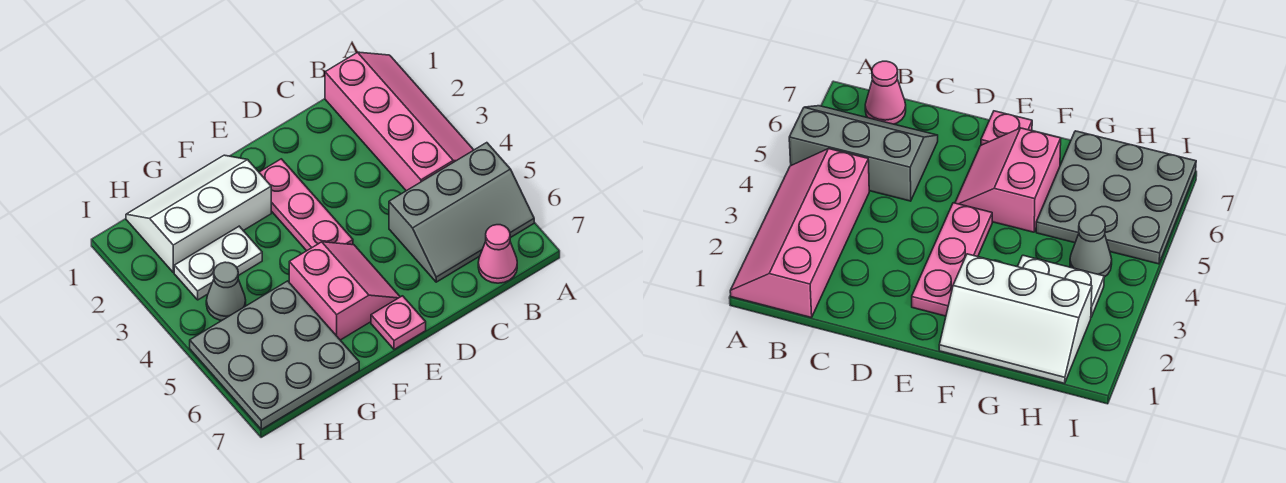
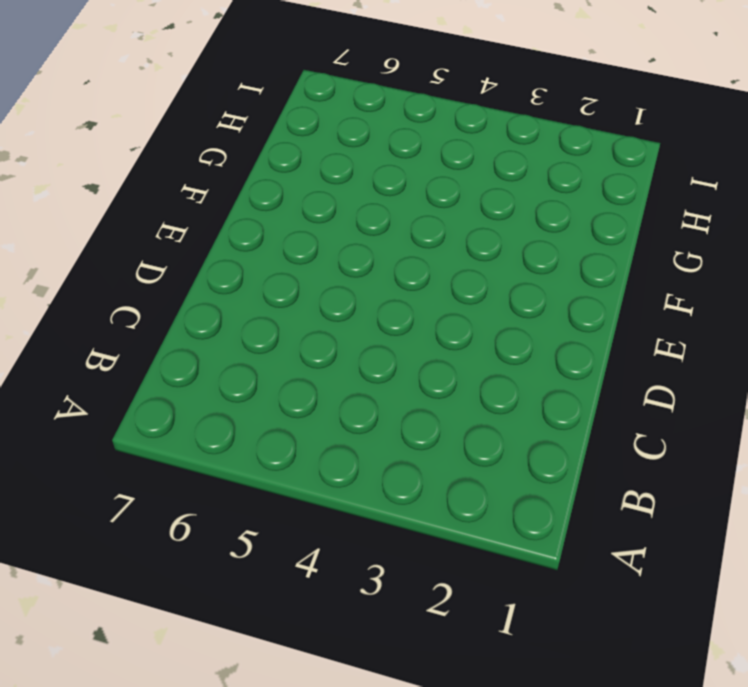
none -> pink slope A1:B4 level 1 top B
none -> grey slope A5:C6 level 1 top 5

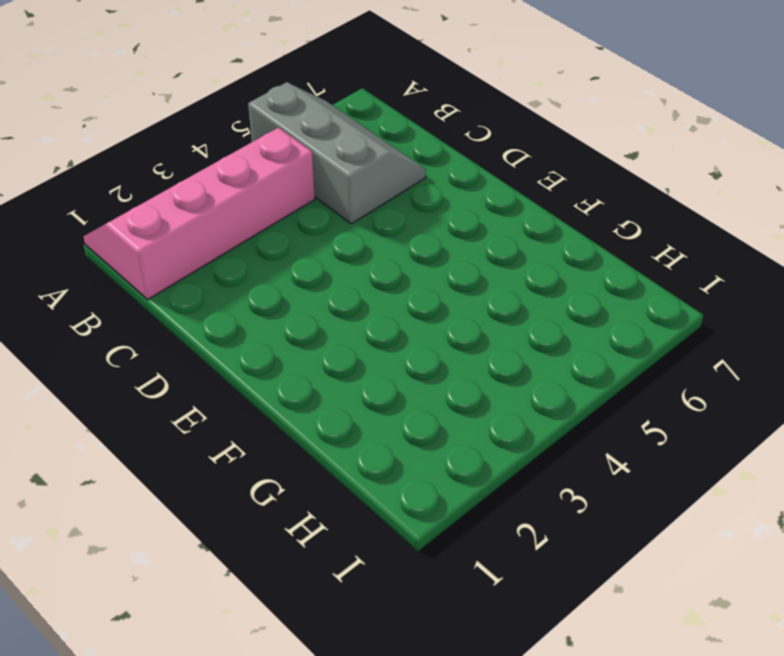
none -> pink cone B7 level 1
none -> pink plate E2:E4 level 1

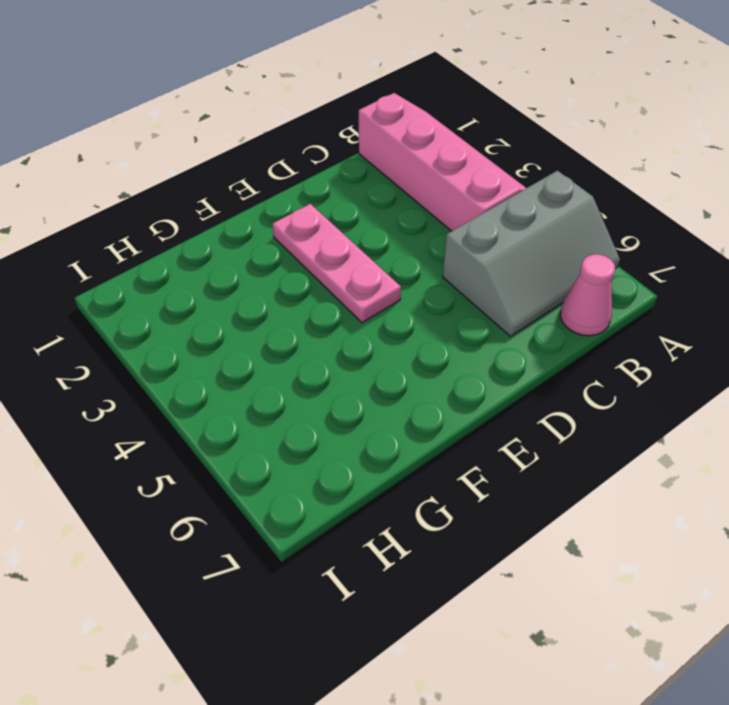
none -> pink slope E5:F6 level 1 top F
none -> pink plate E7 level 1

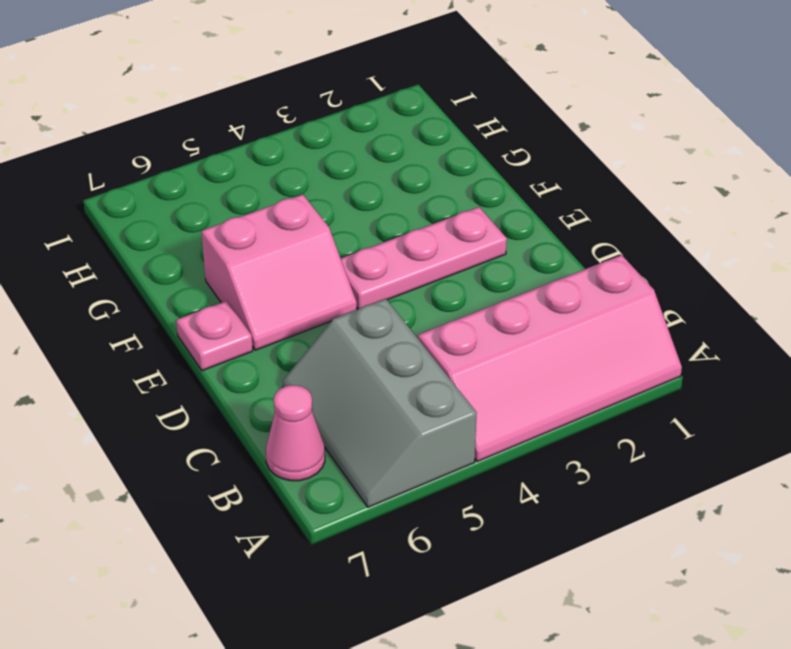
none -> white slope F1:H2 level 1 top 2
none -> white plate G3:H3 level 1

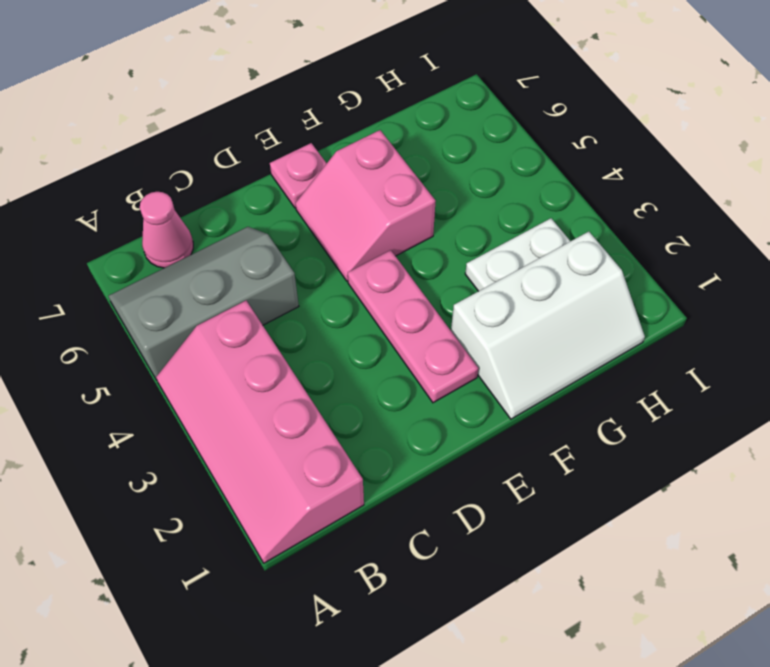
none -> grey plate G5:I7 level 1
none -> grey cone H4 level 1

